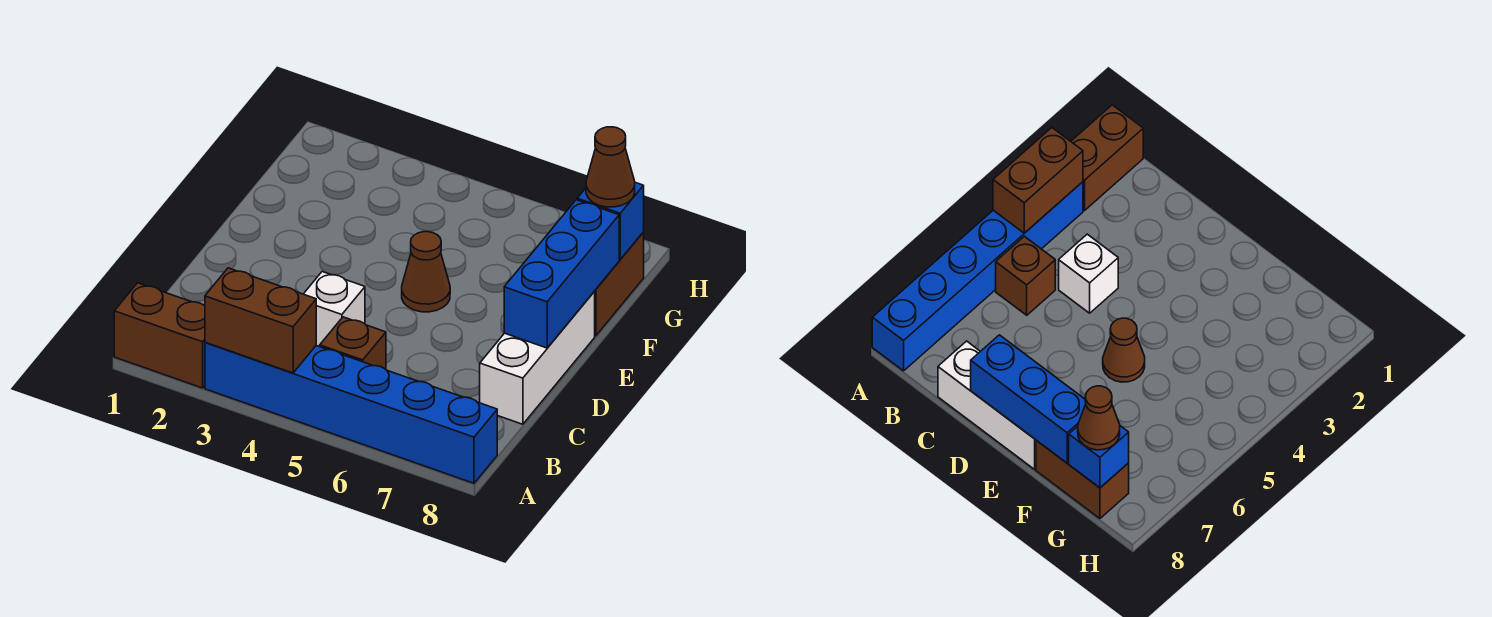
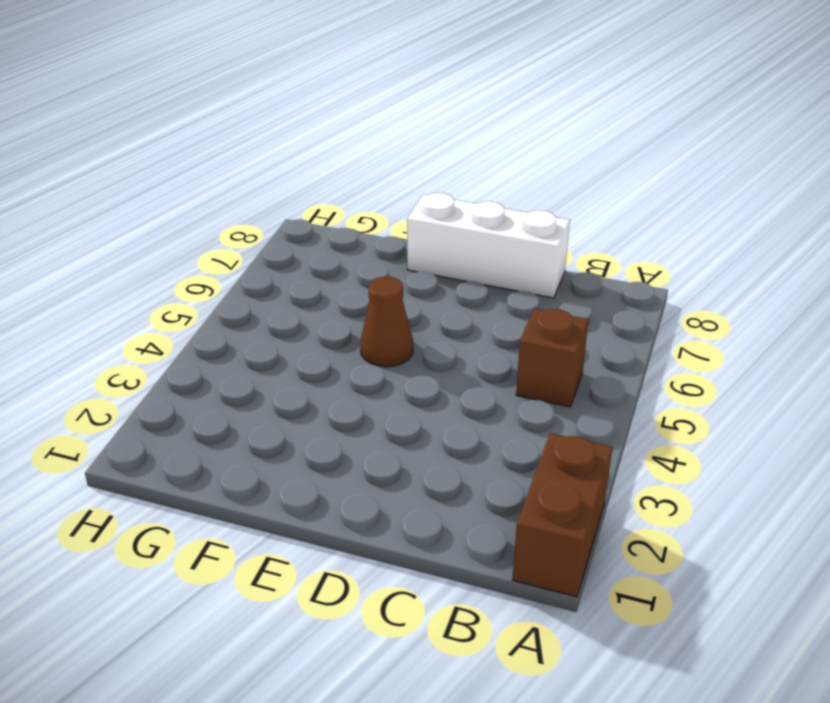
none -> blue brick A3:A8 level 1
none -> white brick C4 level 1

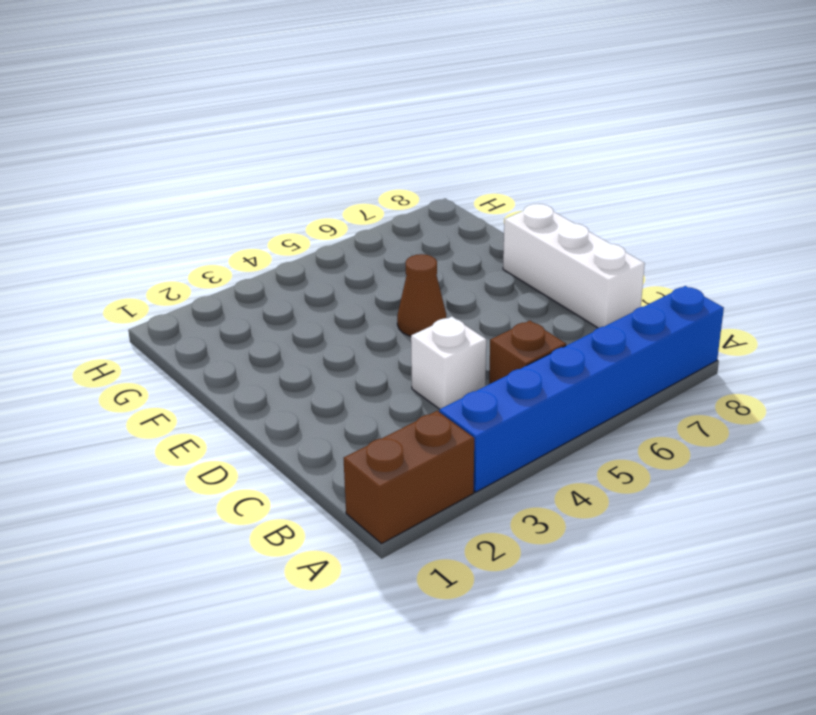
none -> brown brick F8:G8 level 1
none -> brown brick A3:A4 level 2

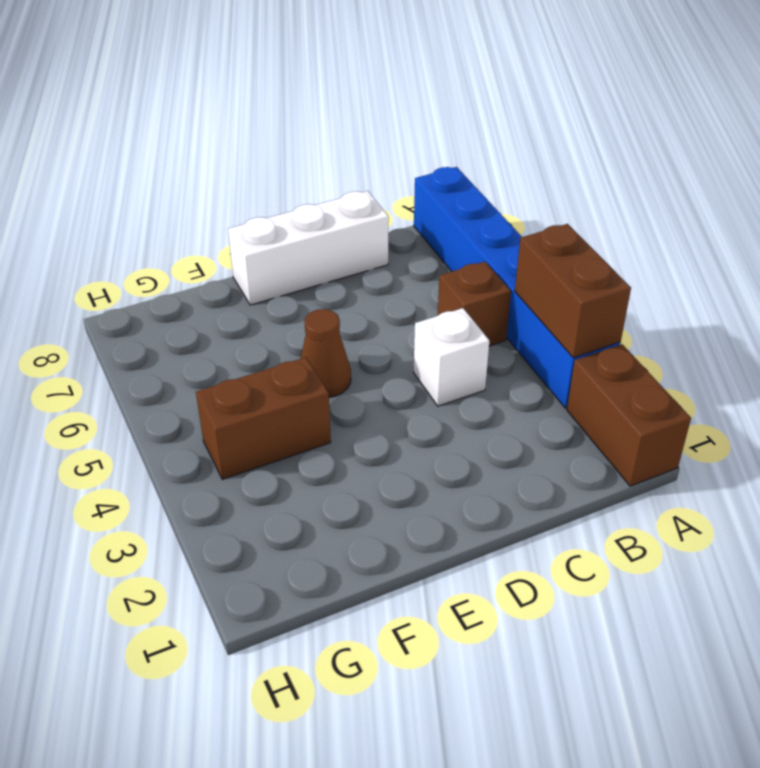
brown brick F4:G4 level 1 -> brown brick F8:G8 level 1
none -> blue brick D8:F8 level 2
none -> blue brick G8 level 2

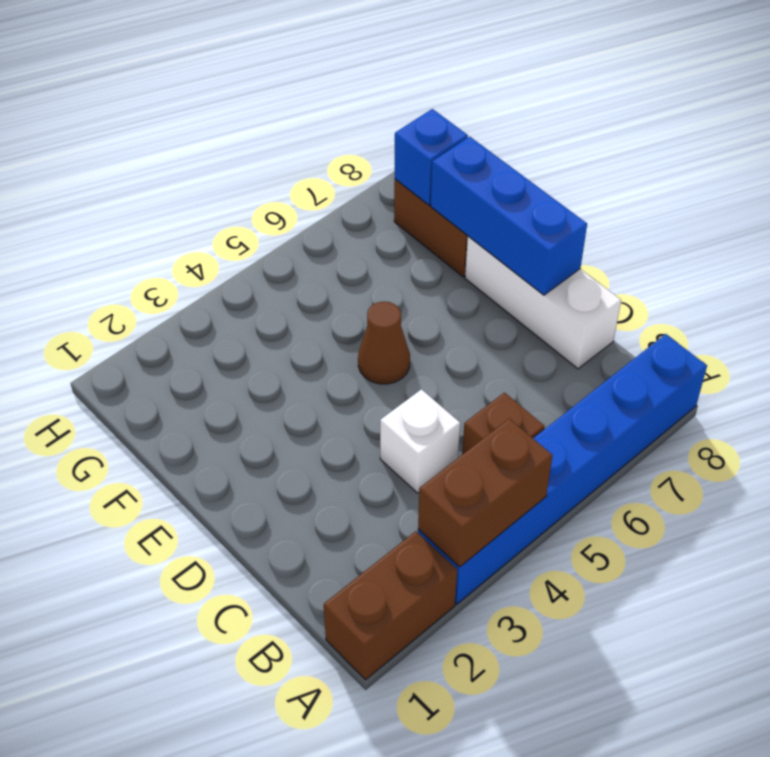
none -> brown cone G8 level 3

